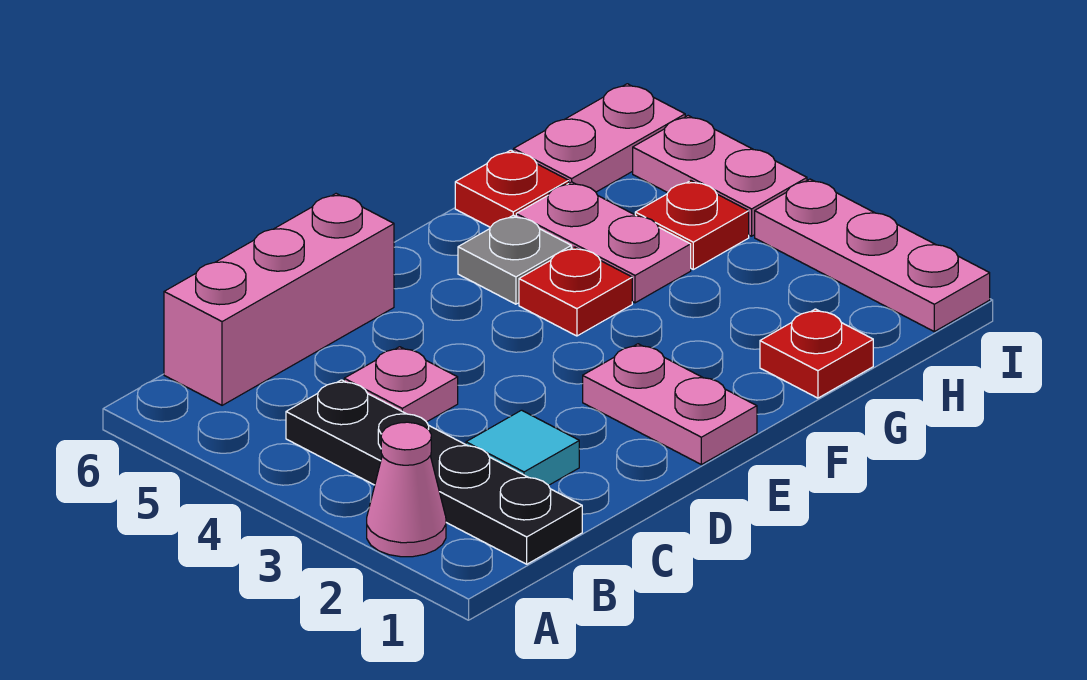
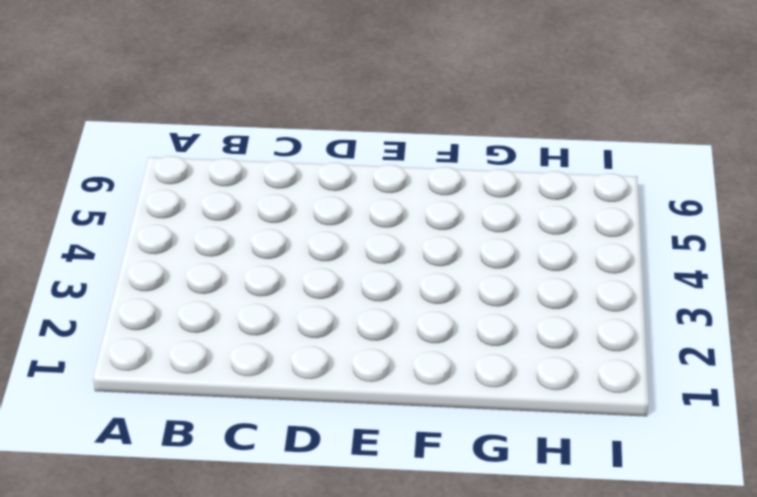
none -> pink cone A2 level 1
none -> black plate B1:B4 level 1
none -> pink brick B6:D6 level 1

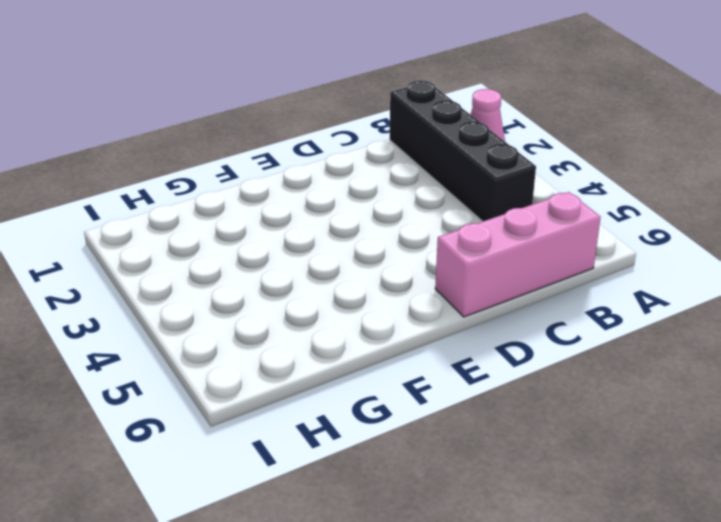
black brick B1:B4 level 1 -> black plate B1:B4 level 1
none -> cyan tile C2 level 1
none -> pink plate C4 level 1
none -> pink plate E1:E2 level 1

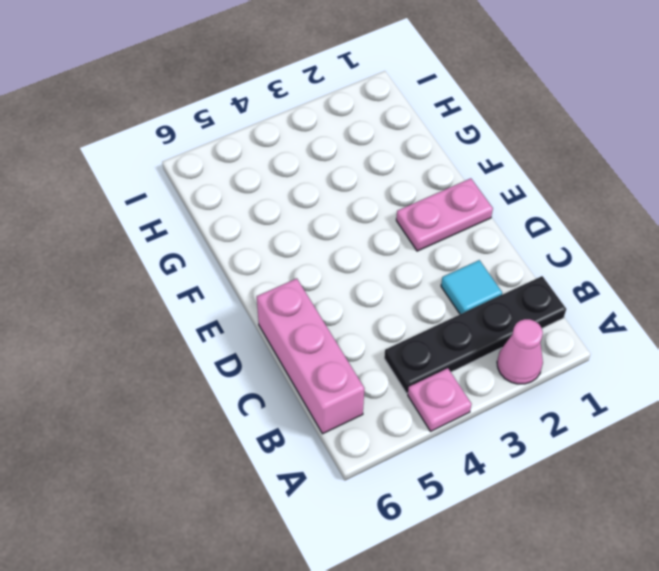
pink plate A4 level 1 -> pink plate C4 level 1
none -> red plate F4 level 1
none -> grey plate F5 level 1
none -> red plate G1 level 1

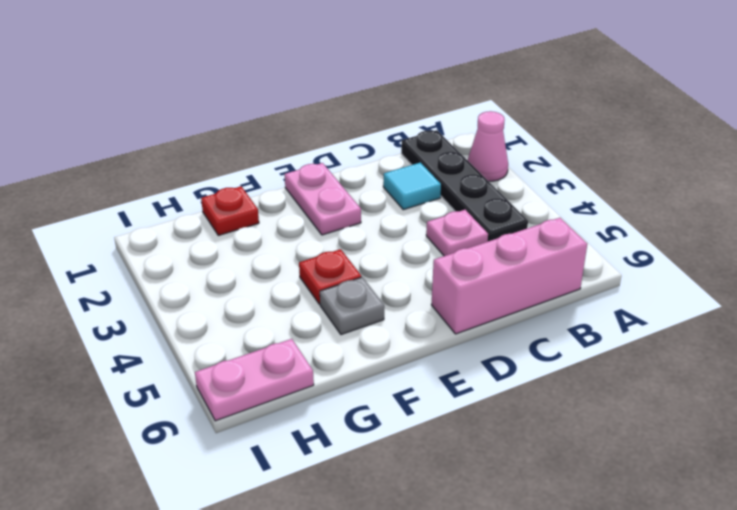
none -> pink plate G4:G5 level 1
none -> red plate G6 level 1
none -> red plate H4 level 1

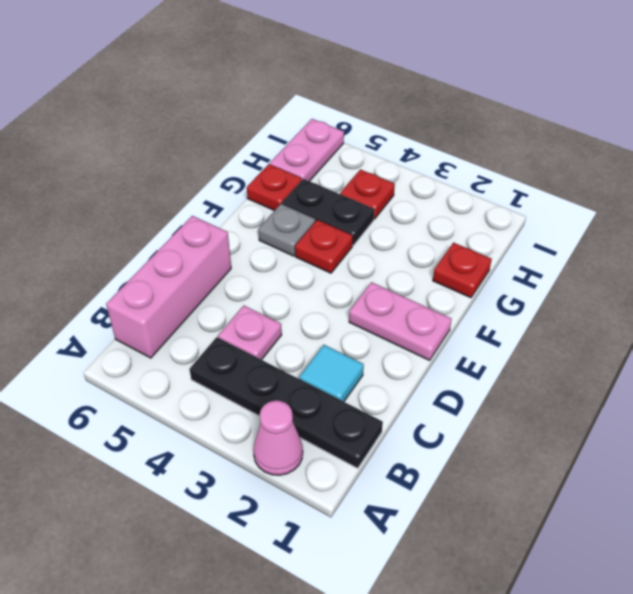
black plate G4:G5 level 1 -> pink plate G4:G5 level 1
none -> pink plate I1:I3 level 1
none -> pink plate I4:I5 level 1

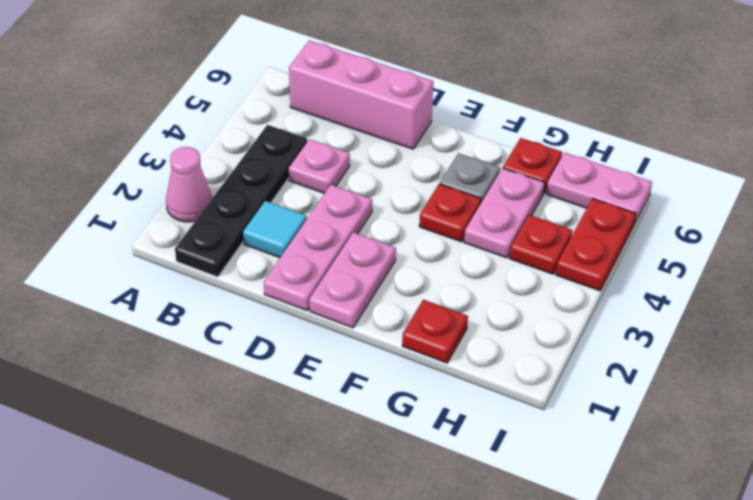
pink plate D1:D3 level 1 -> pink plate I1:I3 level 1
red plate I4:I5 level 1 -> pink plate I4:I5 level 1

